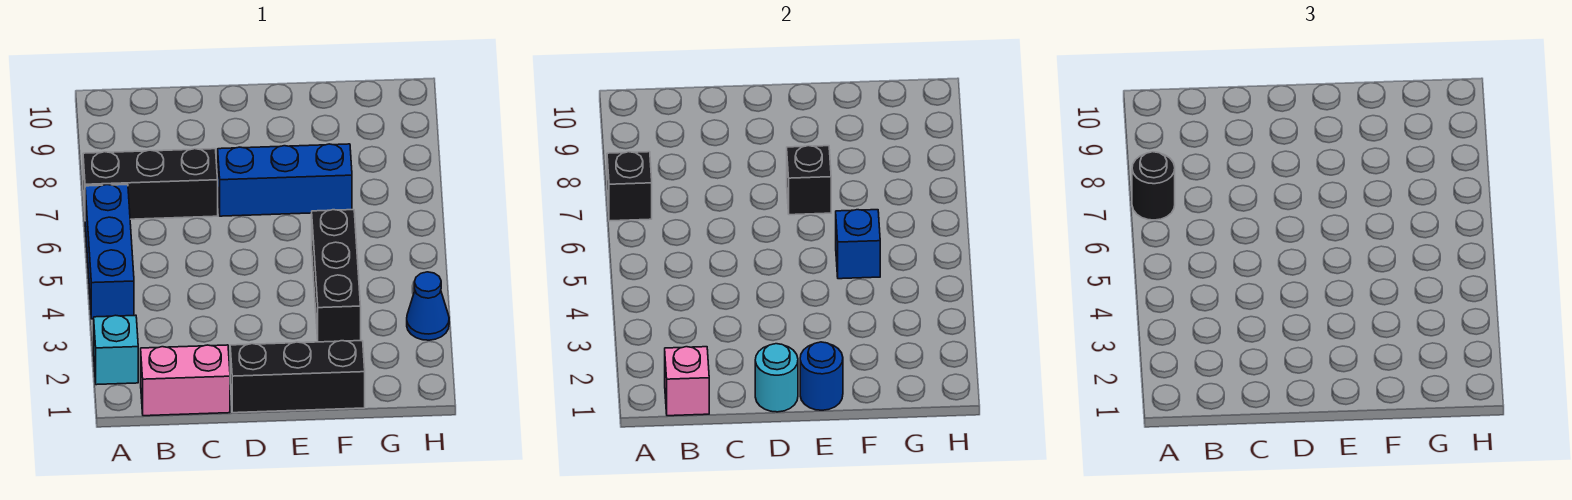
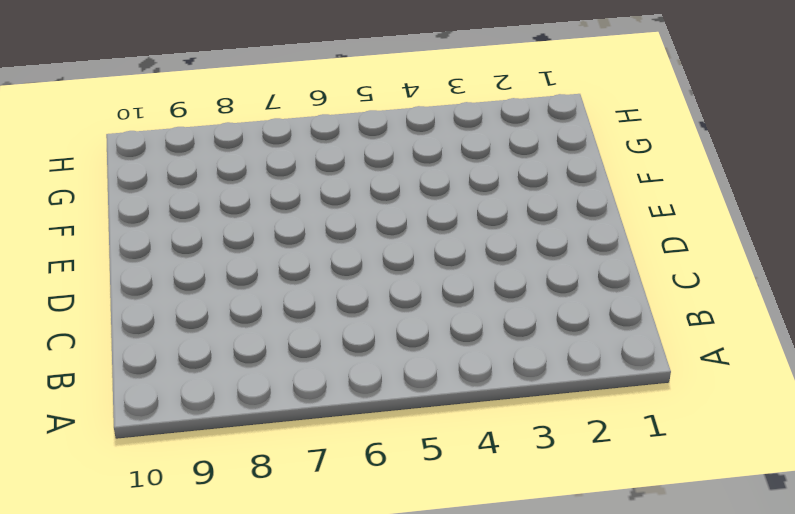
none -> cyan brick A2 level 1
none -> blue brick A4:A6 level 1
none -> black brick A7:C7 level 1

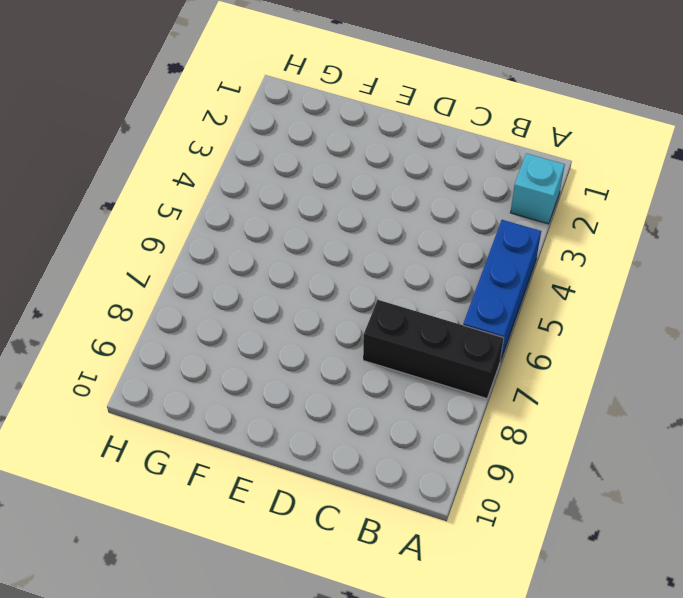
none -> pink brick B1:C1 level 1
none -> black brick D1:F1 level 1
none -> blue brick D7:F7 level 1

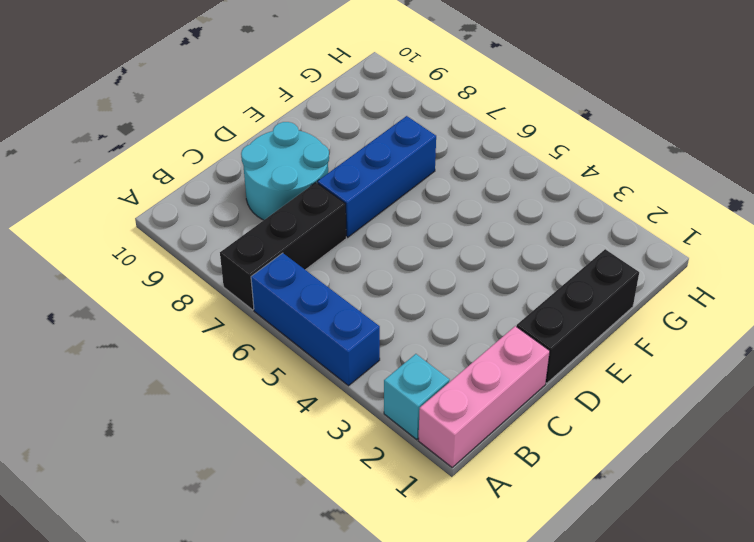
pink brick A1:C1 level 1 -> pink brick B1:C1 level 1
cyan round brick C8:D9 level 1 -> none
none -> black brick F3:F5 level 1
none -> blue cone H3 level 1
none -> black brick A7 level 2

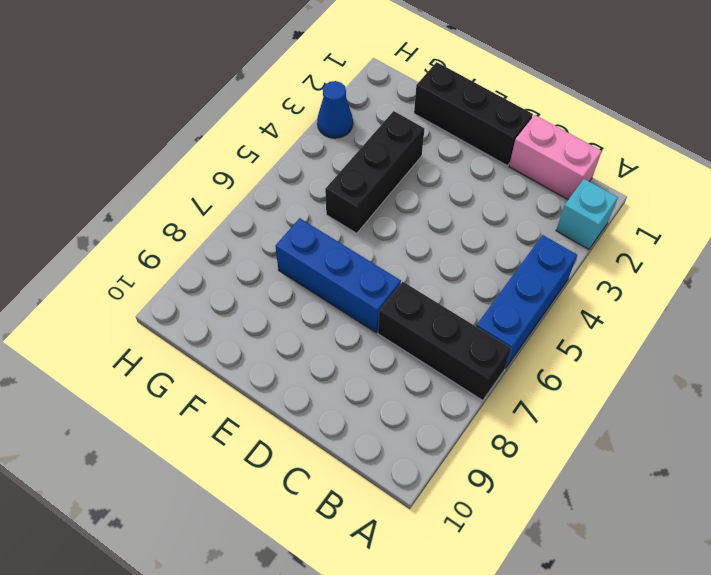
none -> black brick A7 level 2
none -> pink brick B1 level 2
none -> cyan round brick D1 level 2

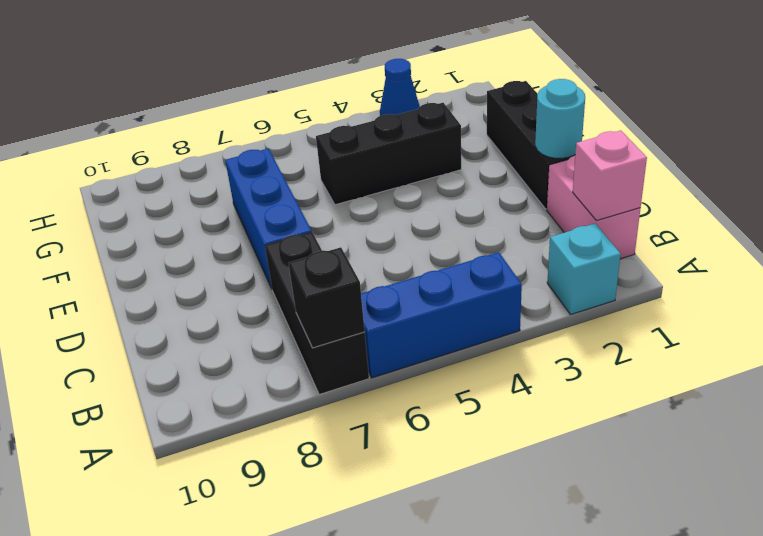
none -> blue round brick E1 level 2
none -> black brick E7 level 2
none -> blue brick F5 level 2

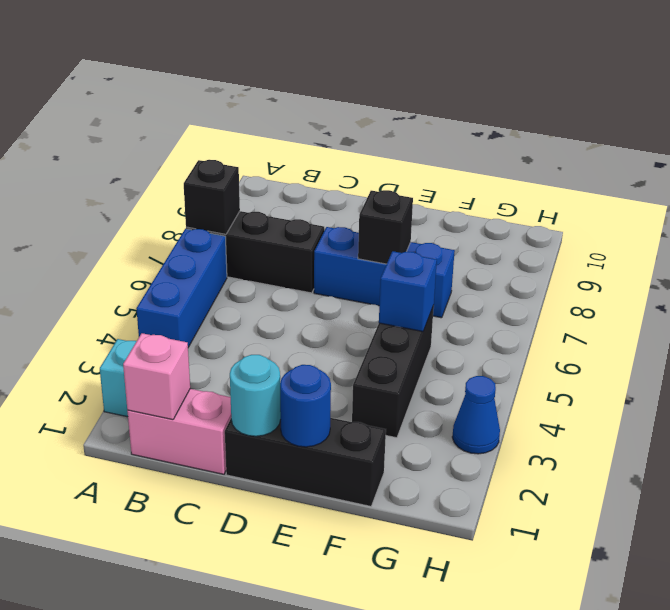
none -> black round brick A7 level 3

